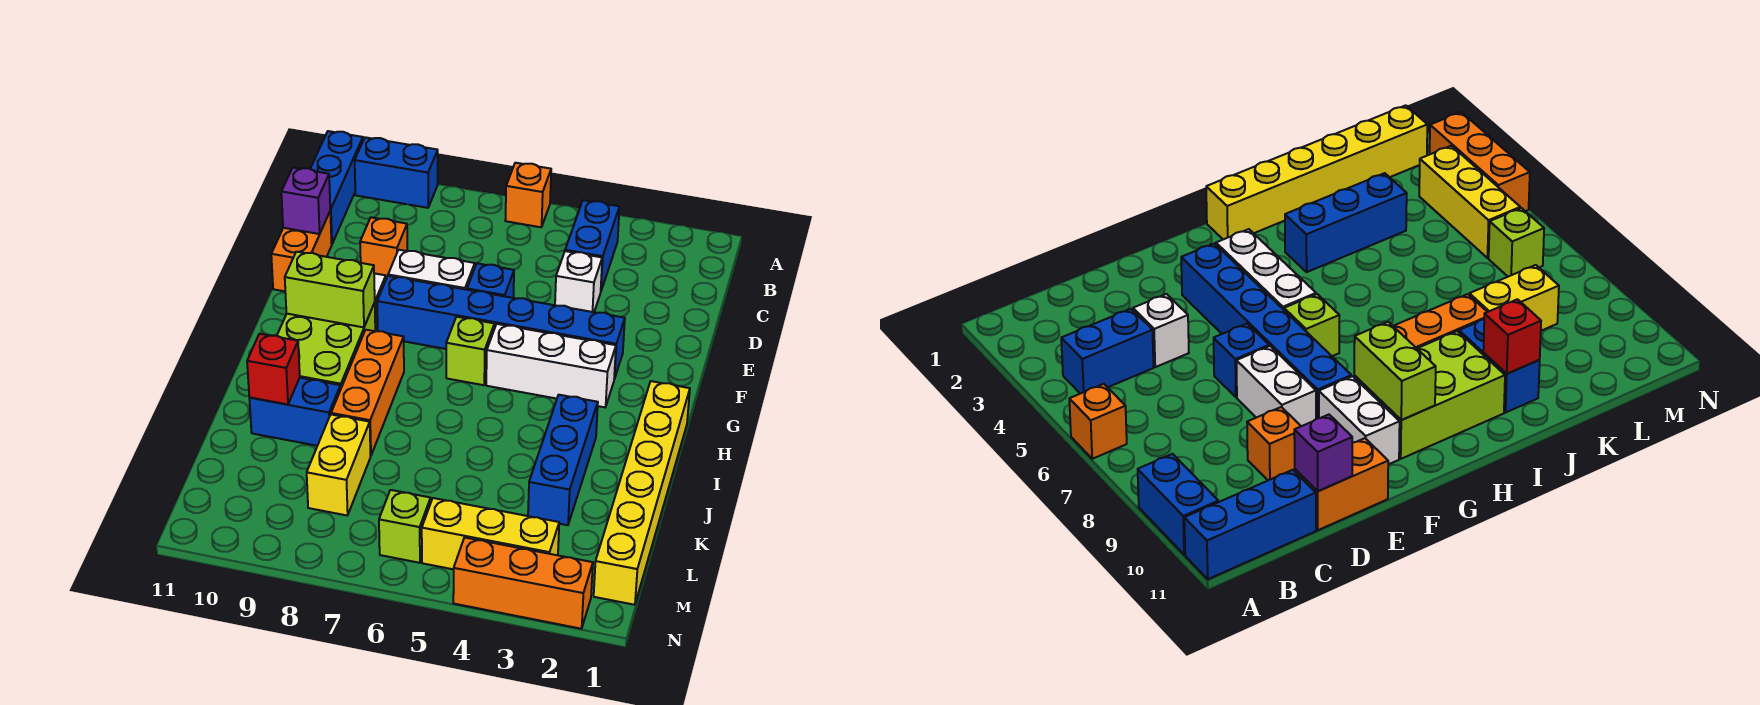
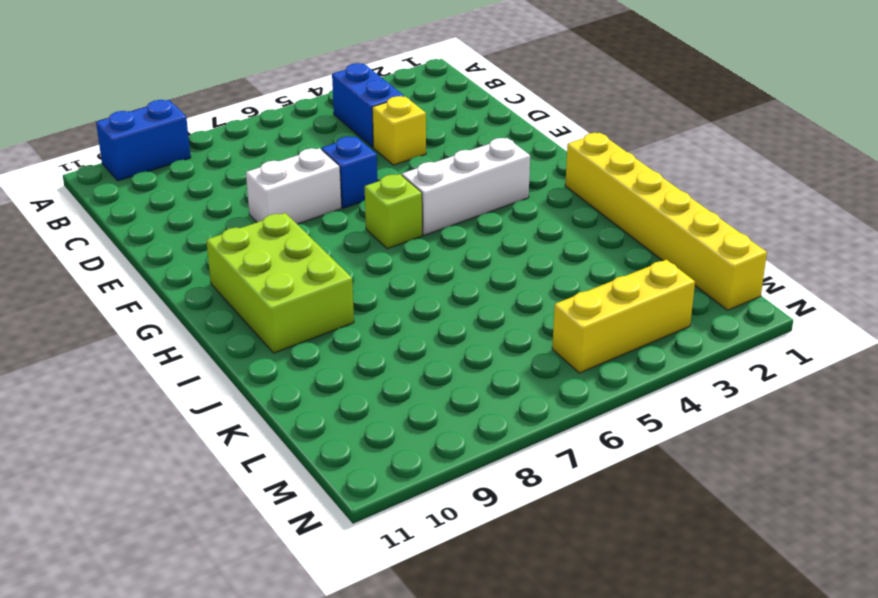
yellow brick D4 level 1 -> white brick D4 level 1
none -> orange brick A6 level 1
none -> blue brick A11:C11 level 1
none -> orange brick D9 level 1

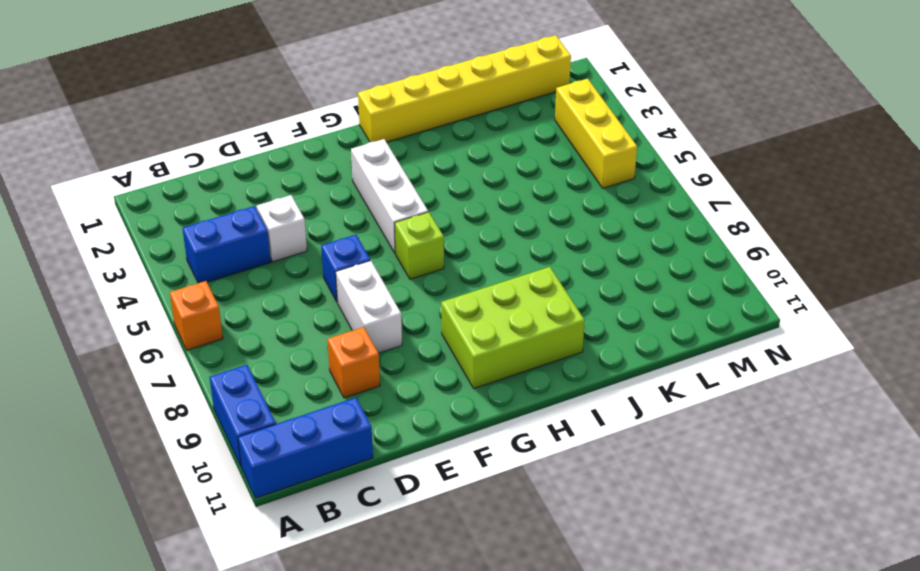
none -> orange brick D11:E11 level 1
none -> blue brick F3:F8 level 1
none -> white brick F9:F10 level 1

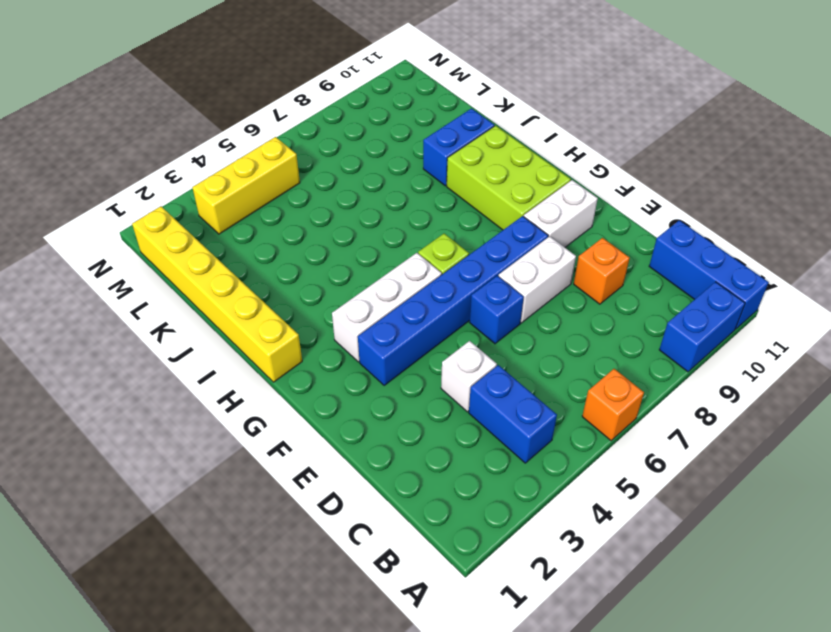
none -> orange brick D11:E11 level 1
none -> orange brick H8:J8 level 1
none -> blue brick I3:K3 level 1

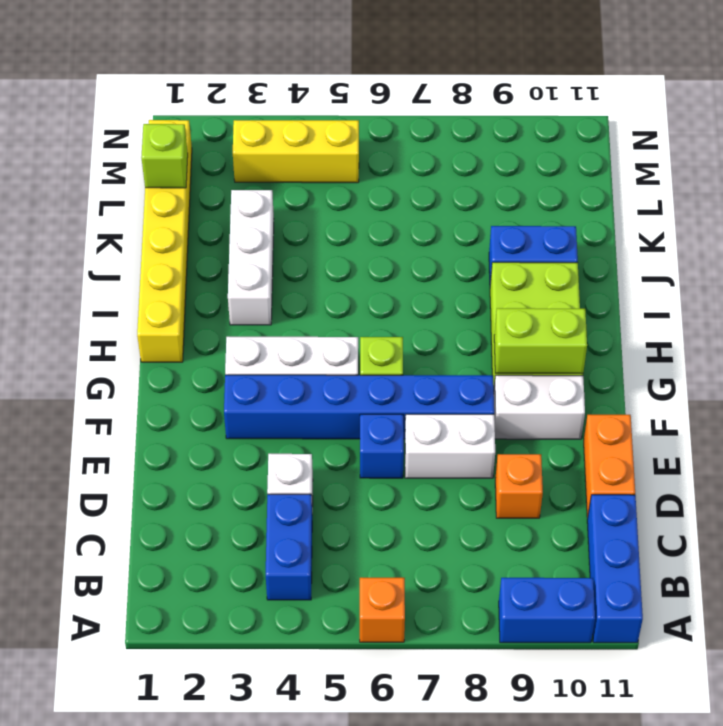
white brick I3:K3 level 1 -> blue brick I3:K3 level 1
lime brick L1 level 2 -> lime brick M6 level 1
none -> orange brick H8:J8 level 1
none -> yellow brick K8:L8 level 1
none -> orange brick N2:N4 level 1

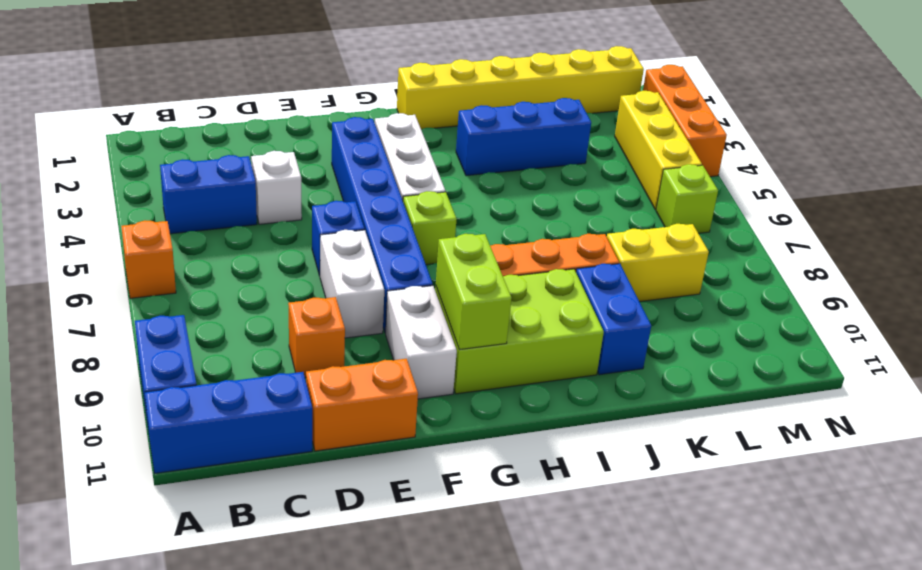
none -> purple brick D11 level 2
none -> red brick J10 level 2

